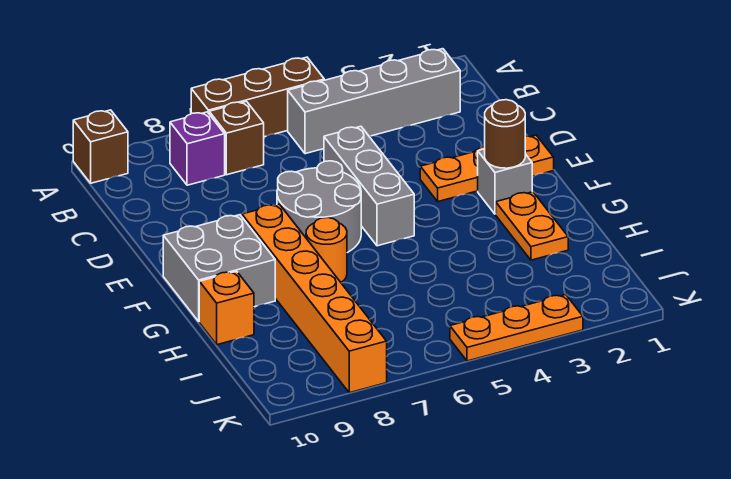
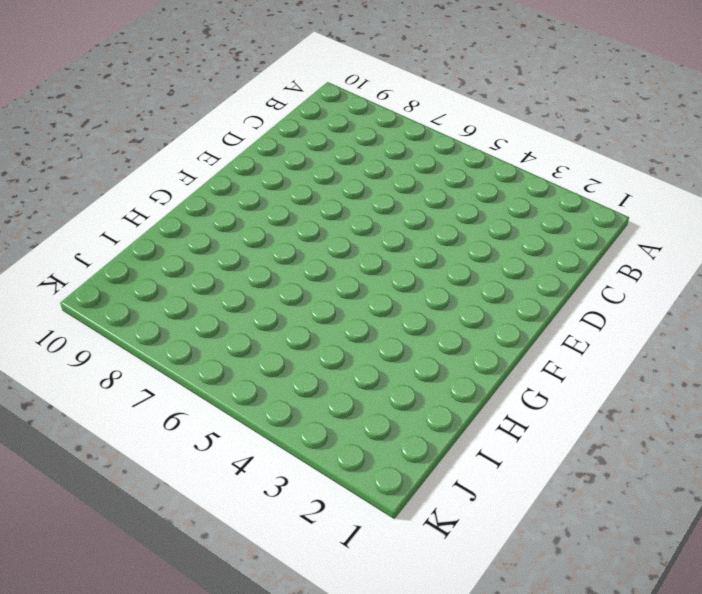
none -> brown brick A5:A7 level 1
none -> brown brick A10 level 1
none -> grey brick B2:B5 level 1

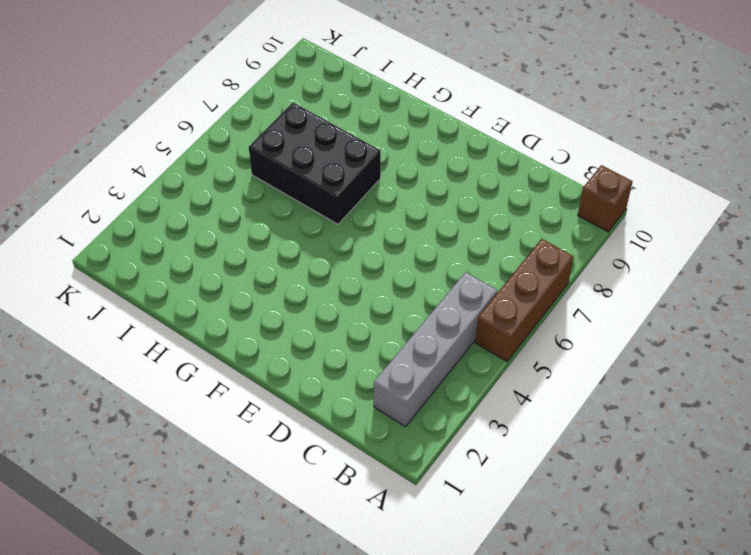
black brick G6:I7 level 1 -> orange round brick G7 level 1
none -> brown brick B7 level 1
none -> purple brick B8 level 1
none -> grey brick D5:F5 level 1

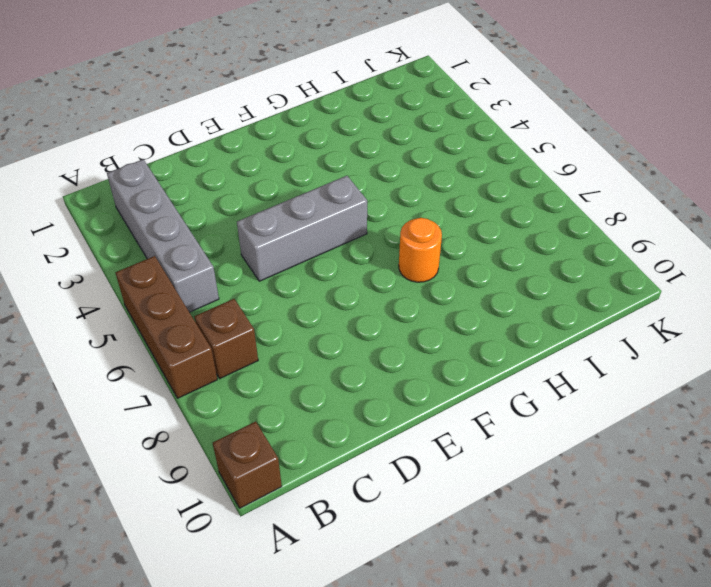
none -> purple brick B8 level 1
none -> orange plate E1:E3 level 1
none -> grey round brick E6:F7 level 1

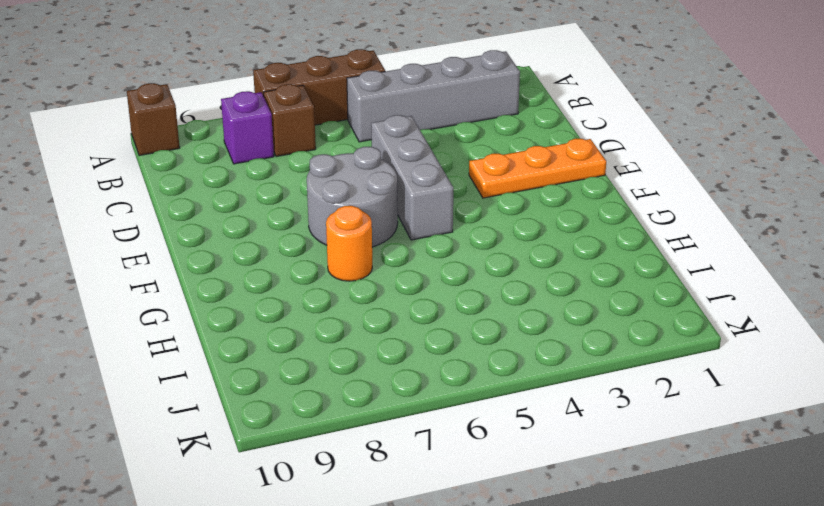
none -> grey brick F2 level 1
none -> orange brick F8:K8 level 1
none -> grey brick F9:G10 level 1

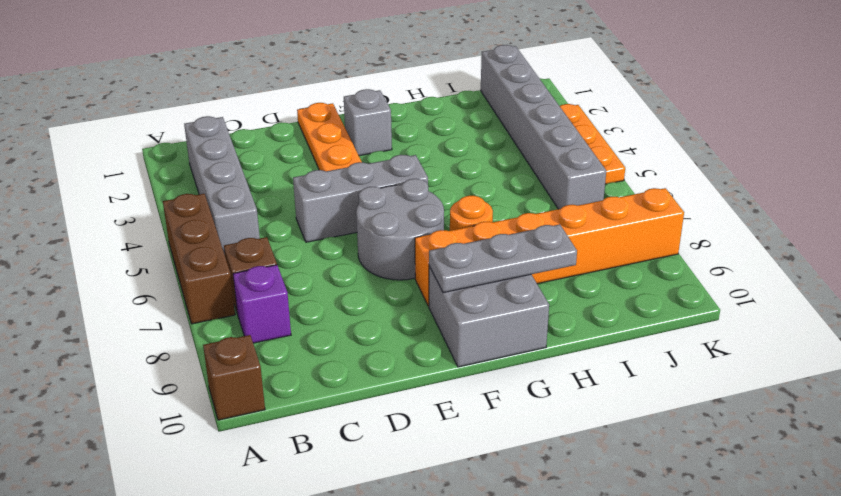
grey plate F9:H9 level 2 -> none
grey brick J1:J6 level 1 -> none
none -> orange plate G2:H2 level 1
none -> orange brick H10 level 1
none -> brown round brick F2 level 2

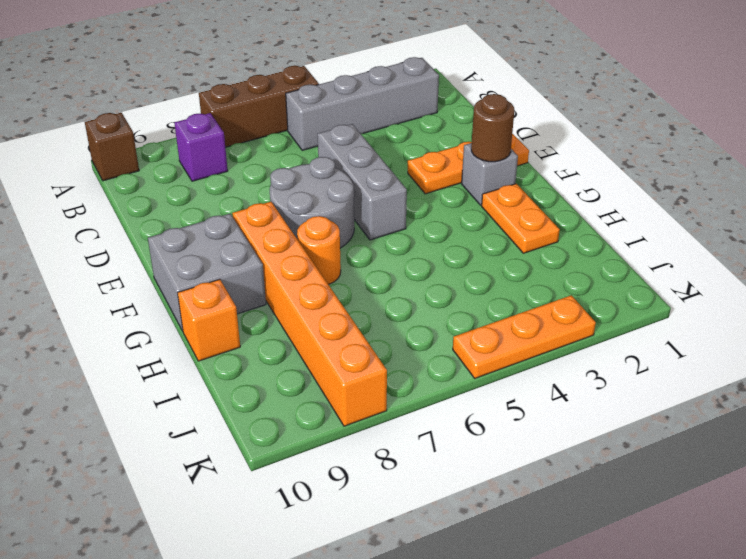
none -> brown brick B7 level 1

